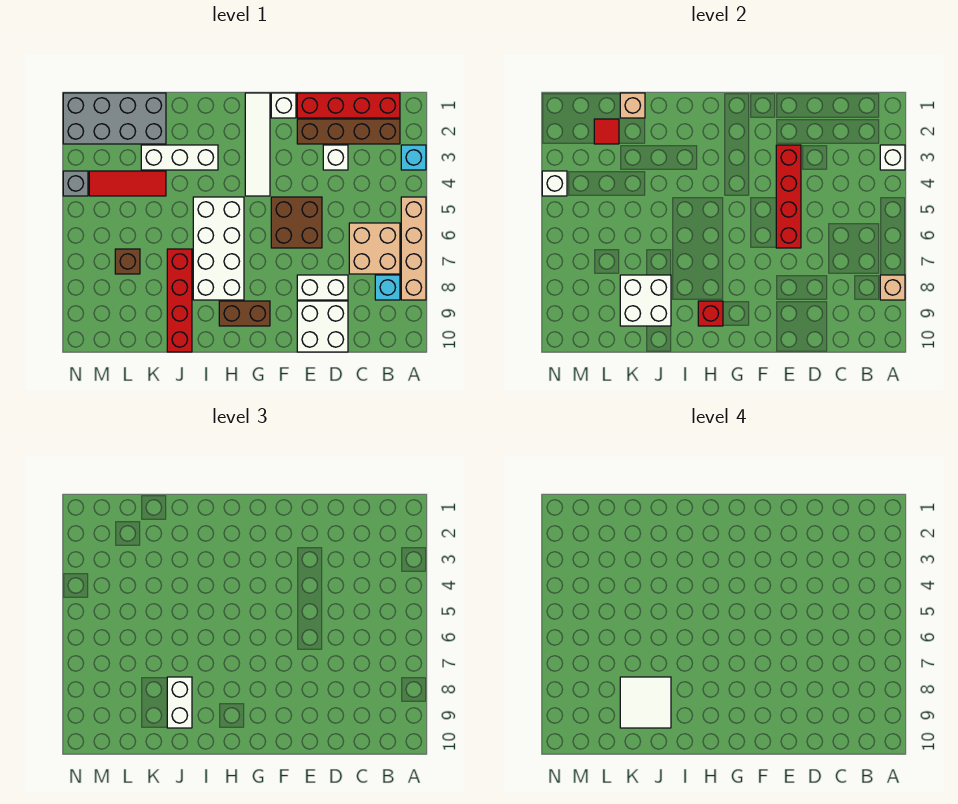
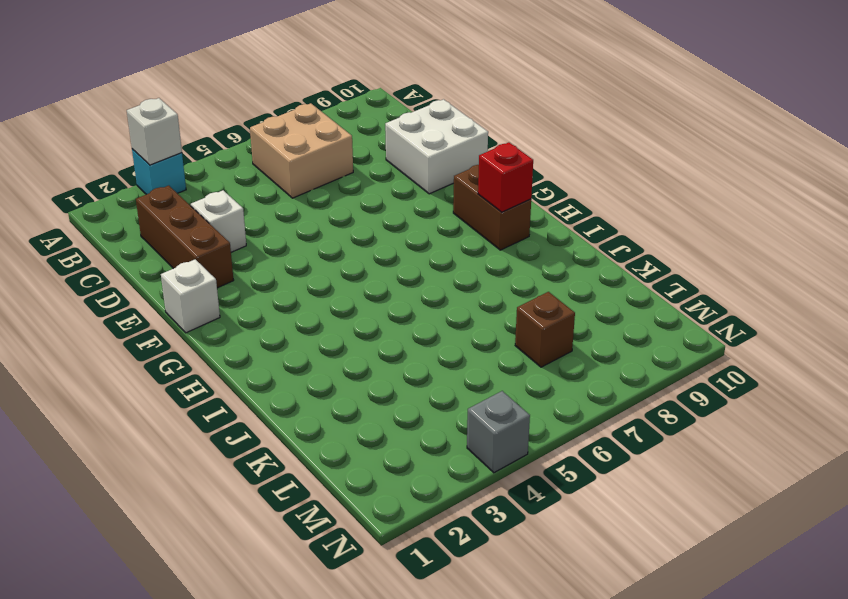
brown brick C2:E2 level 1 -> brown brick B2:E2 level 1
none -> tan brick A5:A8 level 1
none -> red brick B1:E1 level 1
none -> cyan brick B8 level 1
none -> white brick D8:E8 level 1

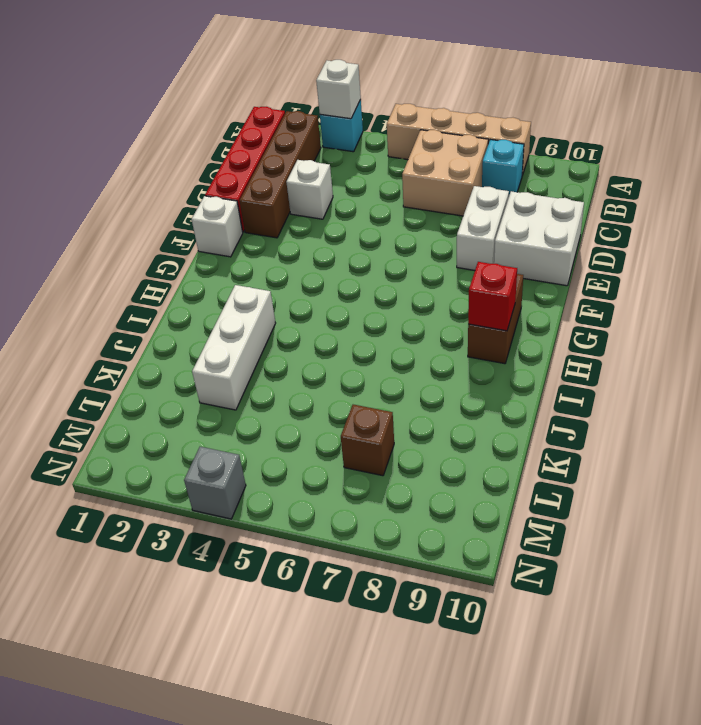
none -> brown brick E5:F6 level 1
none -> white tile G1:G4 level 1
none -> white brick H5:I8 level 1
none -> red brick J7:J10 level 1

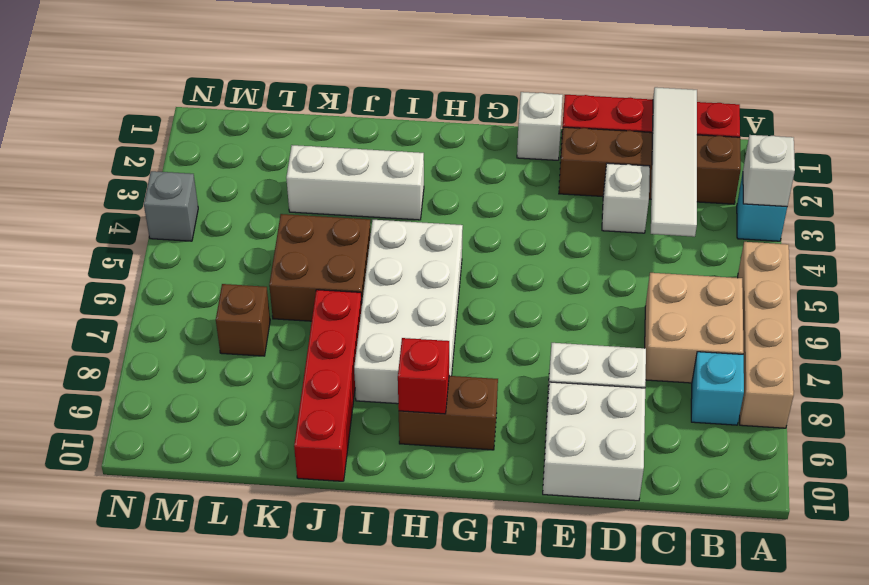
white tile C1:C4 level 2 -> white tile G1:G4 level 1
brown brick J5:K6 level 1 -> brown brick E5:F6 level 1
none -> grey brick K1:N2 level 1
none -> red tile K4:M4 level 1
none -> tan brick A8 level 2
none -> red brick E3:E6 level 2

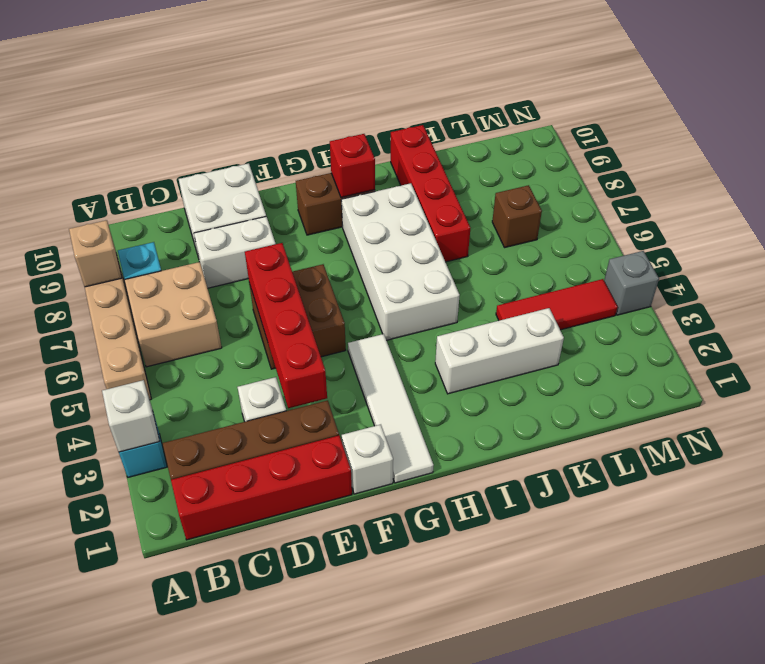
none -> grey brick K1:N2 level 1
none -> white brick J8:K9 level 2
none -> tan brick K1 level 2
none -> red tile L2 level 2

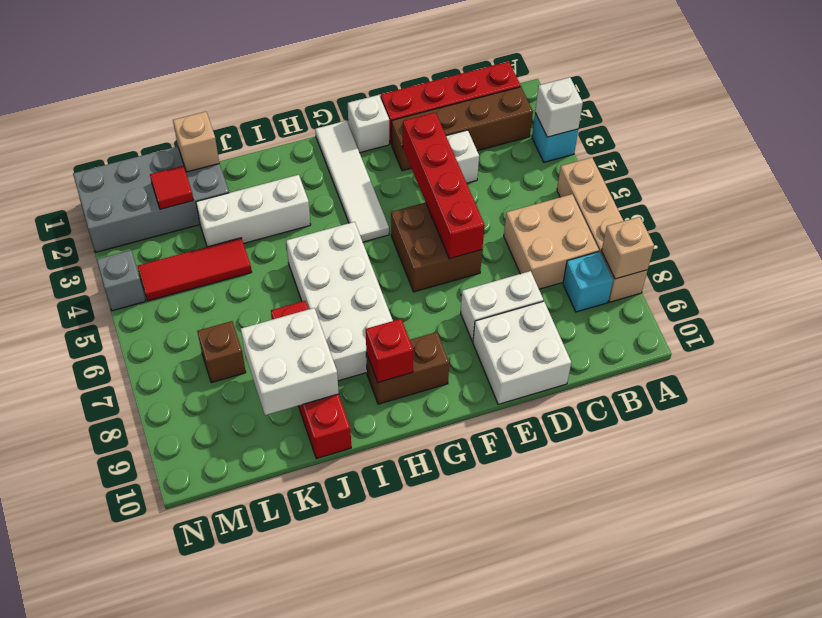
none -> white brick N4 level 2
none -> white brick J8:J9 level 3
none -> white tile J8:K9 level 4

